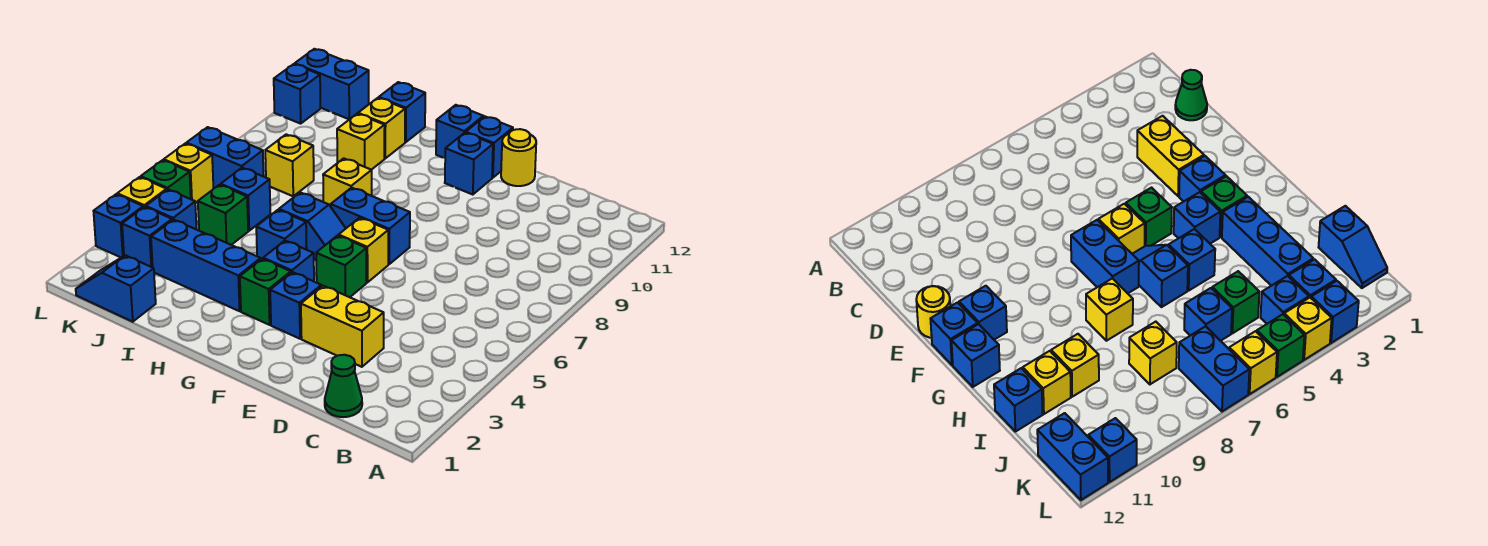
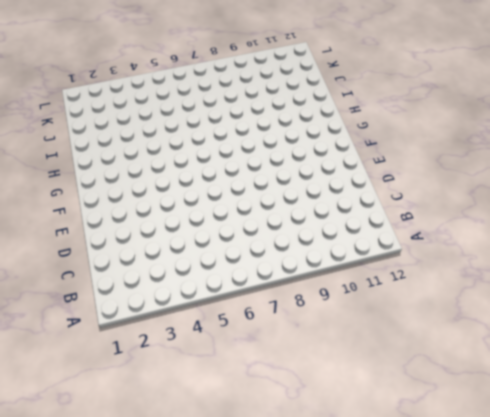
none -> green cone C1 level 1
none -> yellow brick D3:E3 level 1
none -> yellow round brick E12 level 1
none -> blue brick F3 level 1

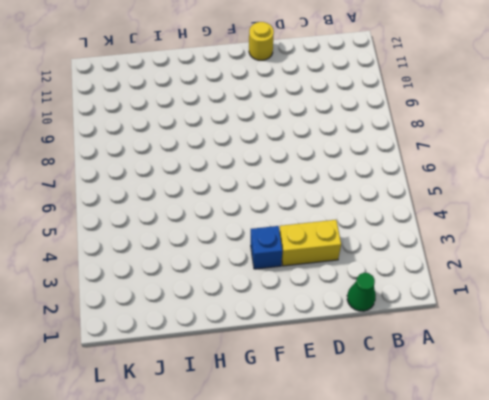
none -> green brick F5 level 1
none -> yellow brick F6 level 1
none -> blue brick F7:G7 level 1
none -> blue brick F11 level 1

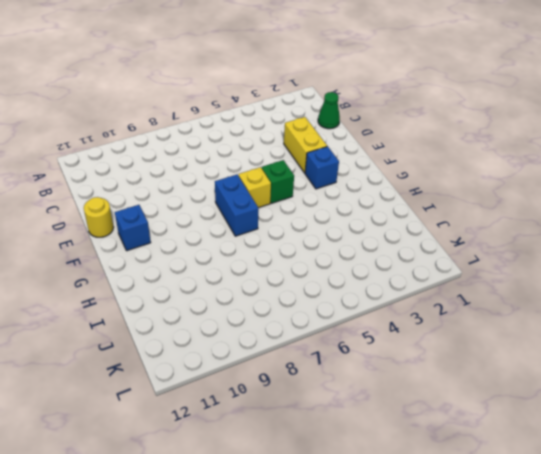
none -> blue brick F12 level 1
none -> green brick G3 level 1
none -> blue brick G4 level 1
none -> blue slope G6:H6 level 1 top H

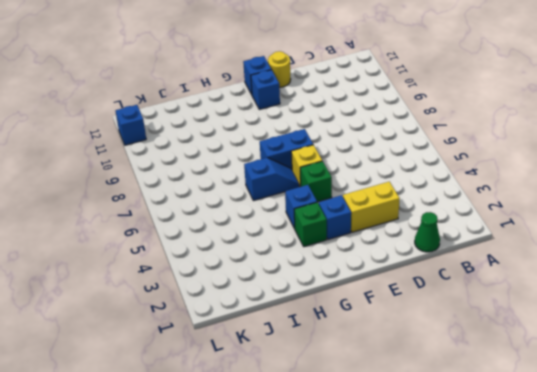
none -> blue brick G12 level 1
none -> blue brick H3:J3 level 1
none -> blue brick H5 level 1
none -> yellow brick H8 level 1

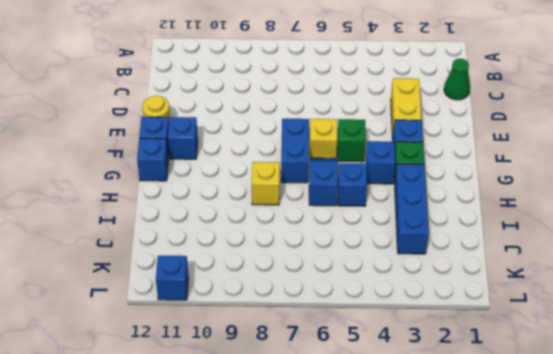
none -> yellow brick I10 level 1
none -> yellow brick I11 level 1
none -> blue brick I12 level 1
none -> blue slope J1:K1 level 1 top J

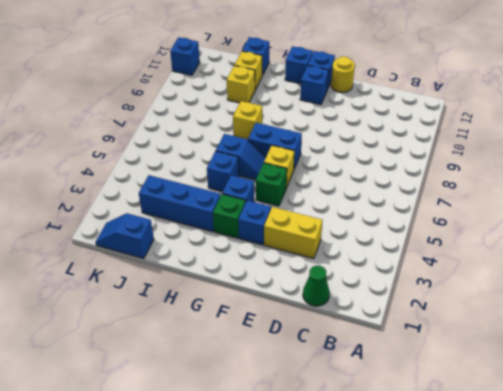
none -> green brick J5 level 1
none -> blue brick J6 level 1
none -> yellow brick J8 level 1
none -> blue brick K3 level 1

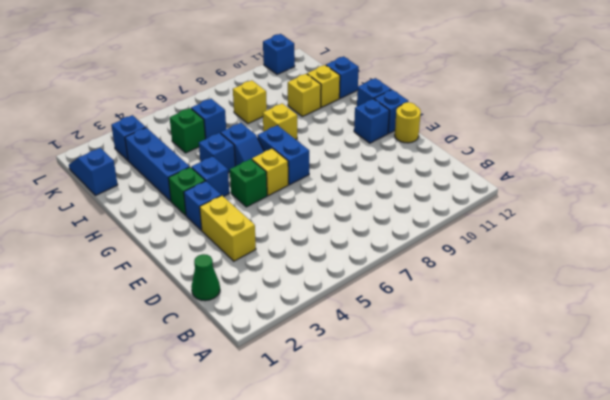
none -> blue brick K4 level 1
none -> blue brick K7:L7 level 1
none -> blue brick K12:L12 level 1
none -> blue brick L3 level 1

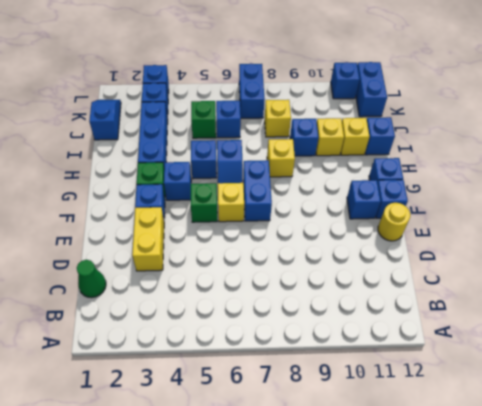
blue brick I9 level 1 -> blue brick K4 level 1
none -> yellow brick L4 level 1
none -> green brick L5 level 1
none -> yellow brick L6 level 1

